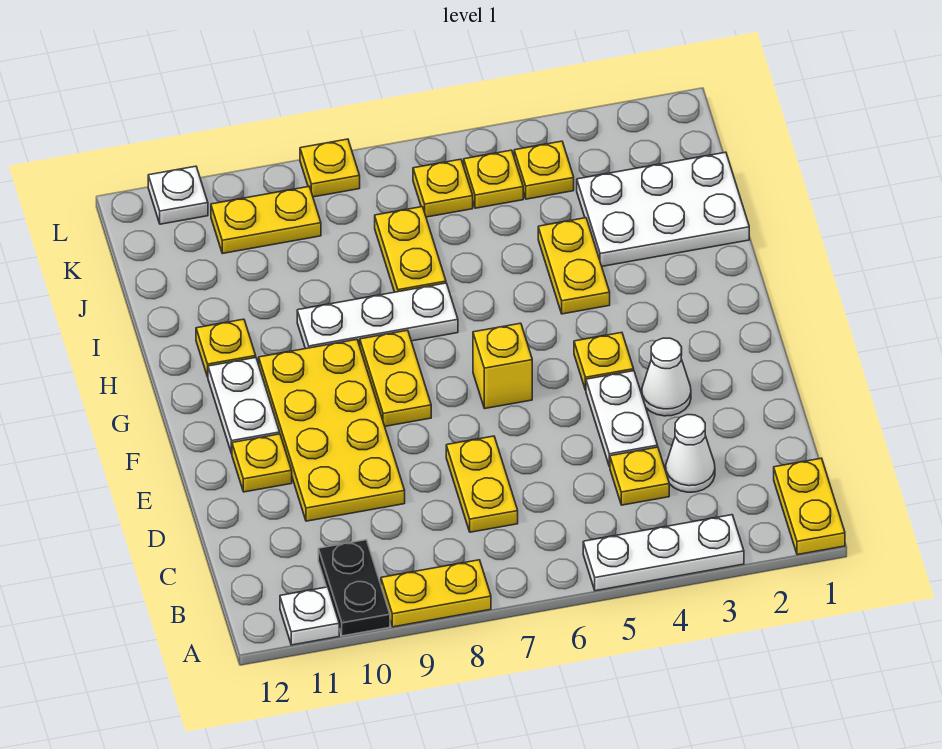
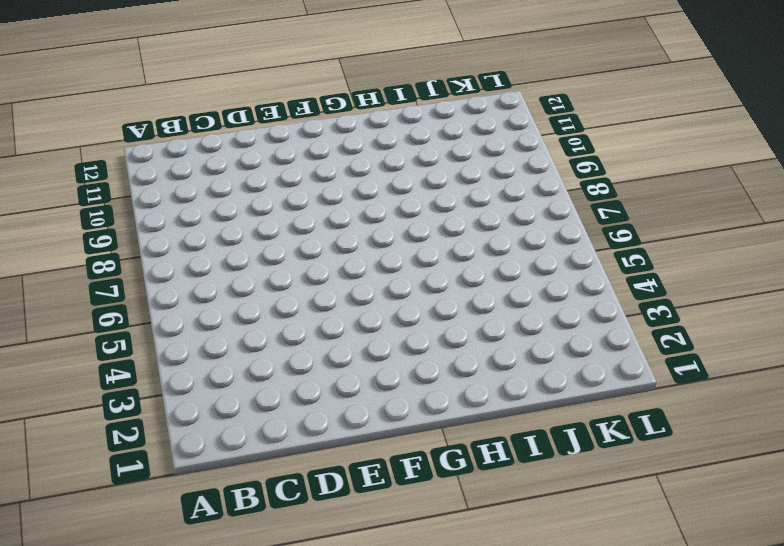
none -> yellow plate A1:B1 level 1
none -> white plate A3:A5 level 1
none -> yellow plate A8:A9 level 1

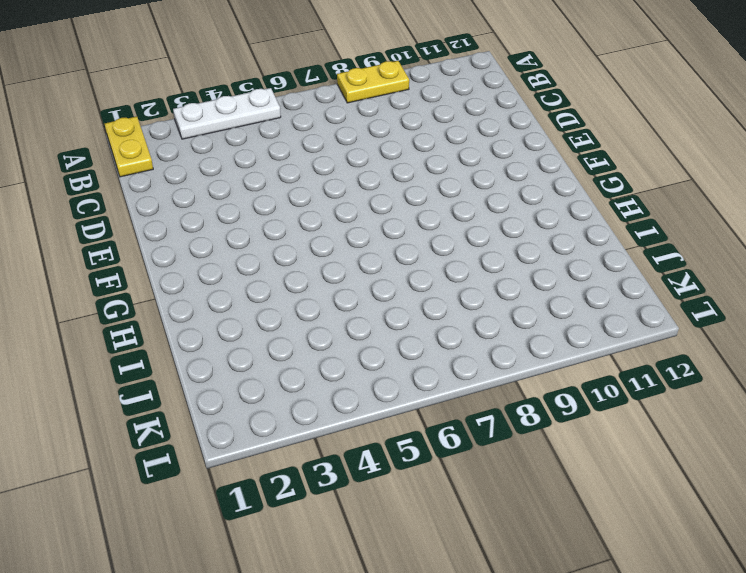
none -> black plate A10:B10 level 1
none -> white plate A11 level 1
none -> white cone C3 level 1

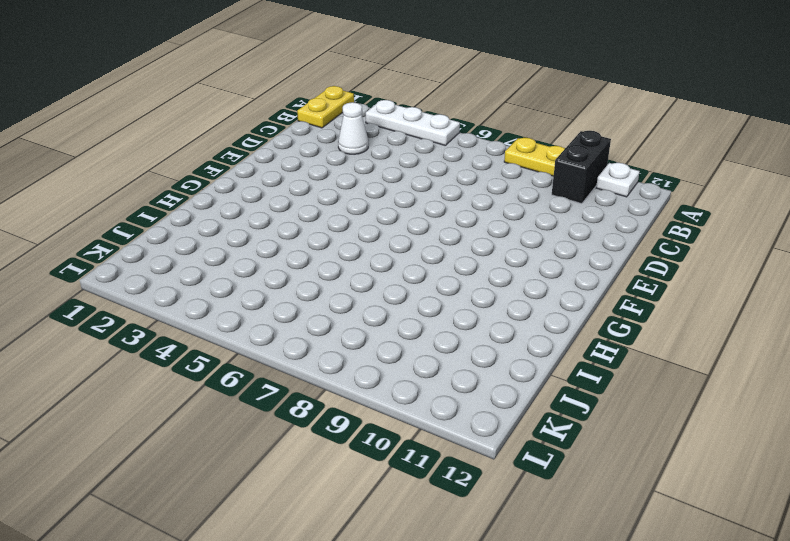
black brick A10:B10 level 1 -> black plate A10:B10 level 1
none -> yellow plate C4 level 1
none -> yellow plate C7:D7 level 1
none -> white plate D4:E4 level 1

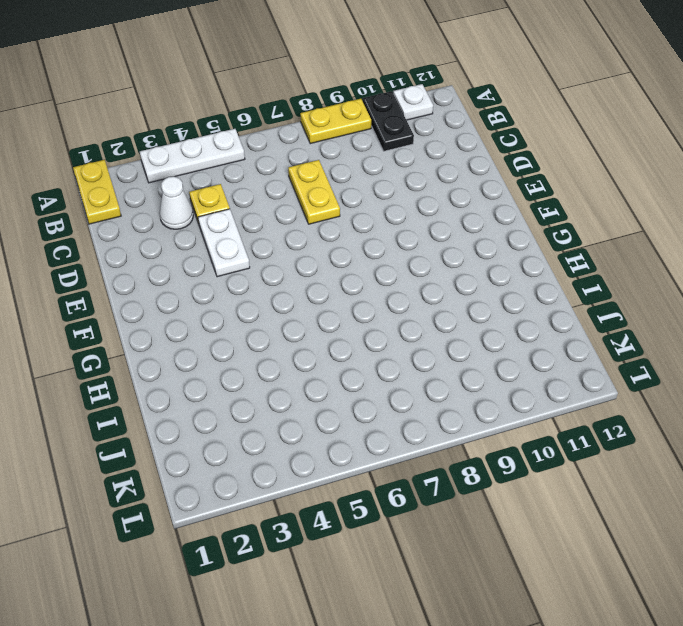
none -> yellow plate D9:G10 level 1
none -> white cone E3 level 1
none -> yellow plate E11 level 1

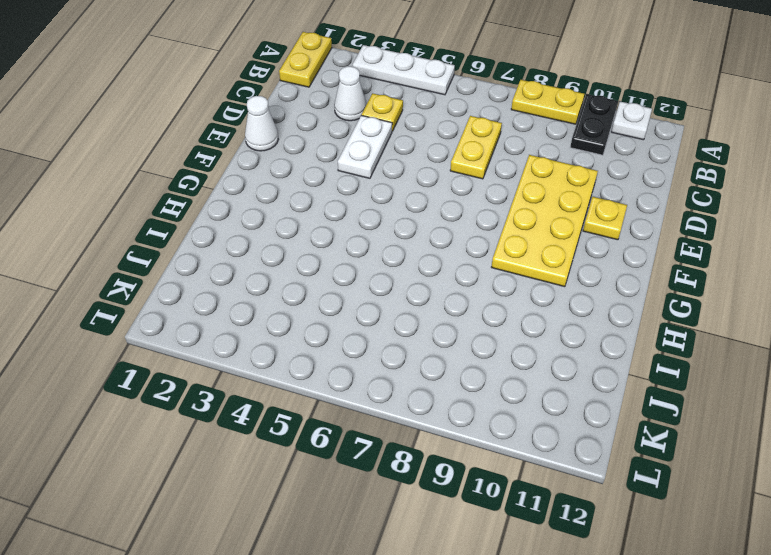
white cone E1 level 1 -> white cone E3 level 1
none -> yellow plate F4 level 1
none -> yellow brick F6 level 1
none -> yellow plate F8:G8 level 1

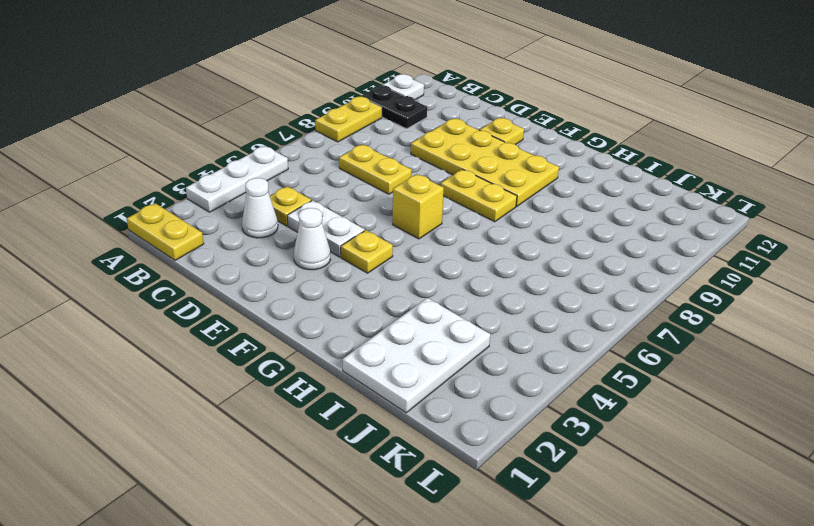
none -> white plate F11:G11 level 1
none -> yellow plate H4:I4 level 1
none -> white plate H7:H9 level 1

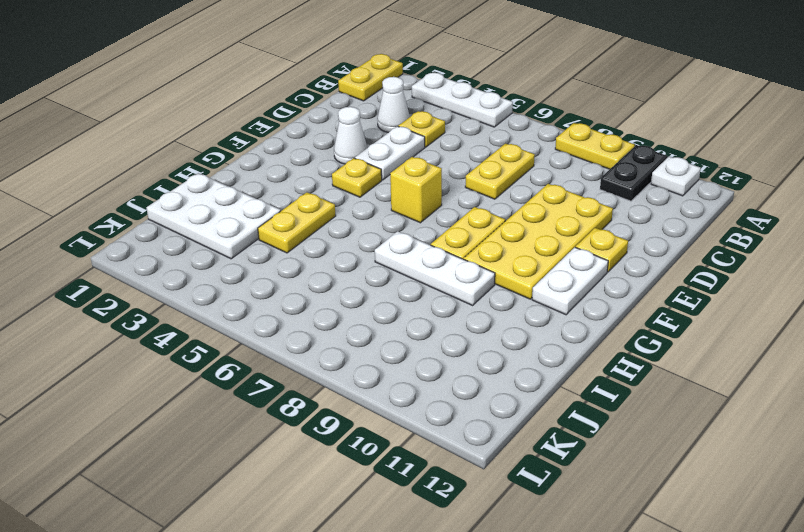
none -> yellow plate H11 level 1
none -> yellow plate I7:J7 level 1
none -> yellow plate K4 level 1

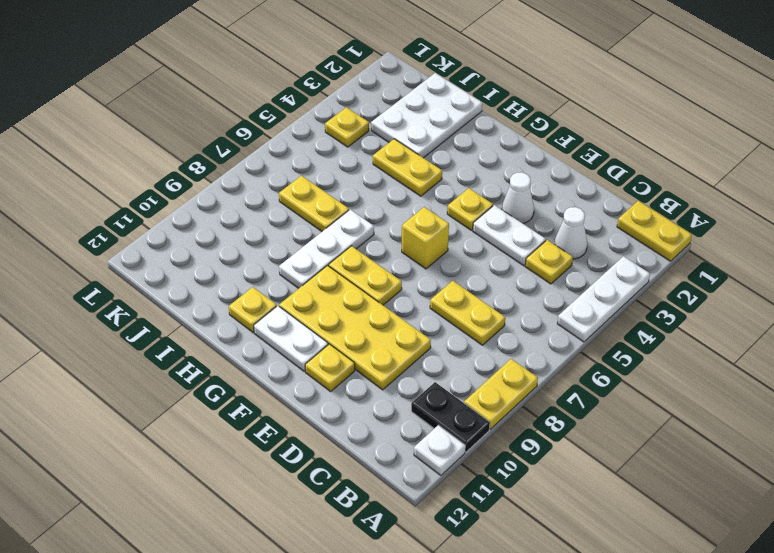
none -> yellow plate K5 level 1
none -> yellow plate K6 level 1
none -> yellow plate K9:K10 level 1

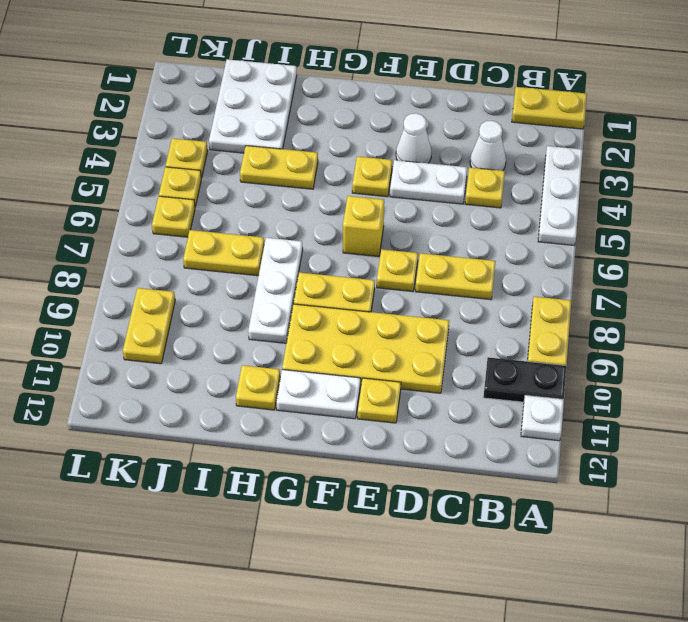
yellow plate E7 level 1 -> yellow plate L8 level 1
none -> white plate L11 level 1

